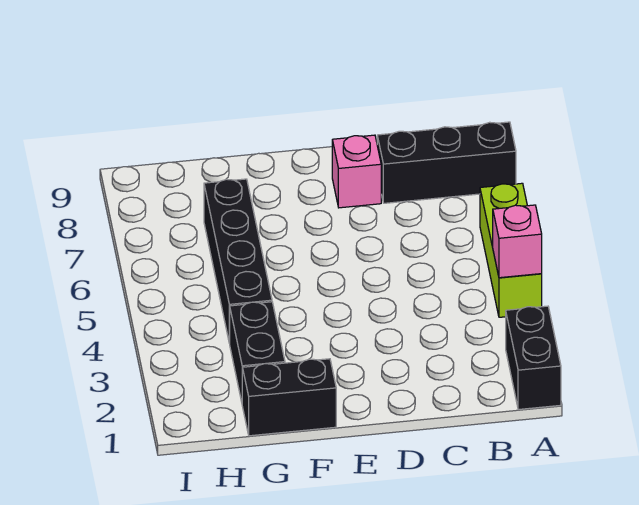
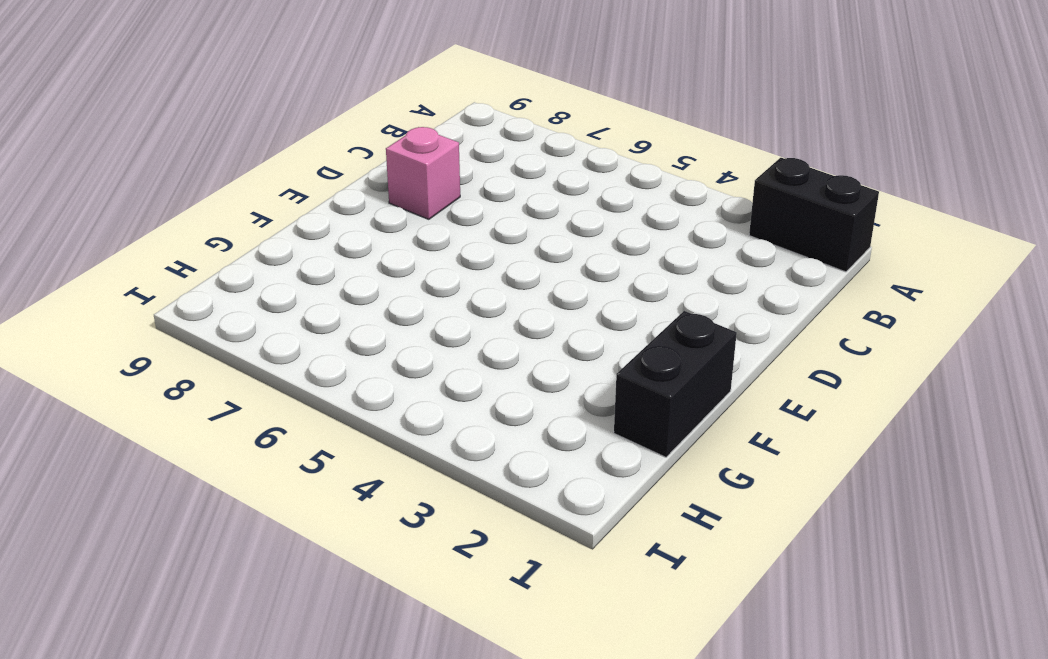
none -> lime brick A4:A6 level 1
none -> black brick A8:C8 level 1

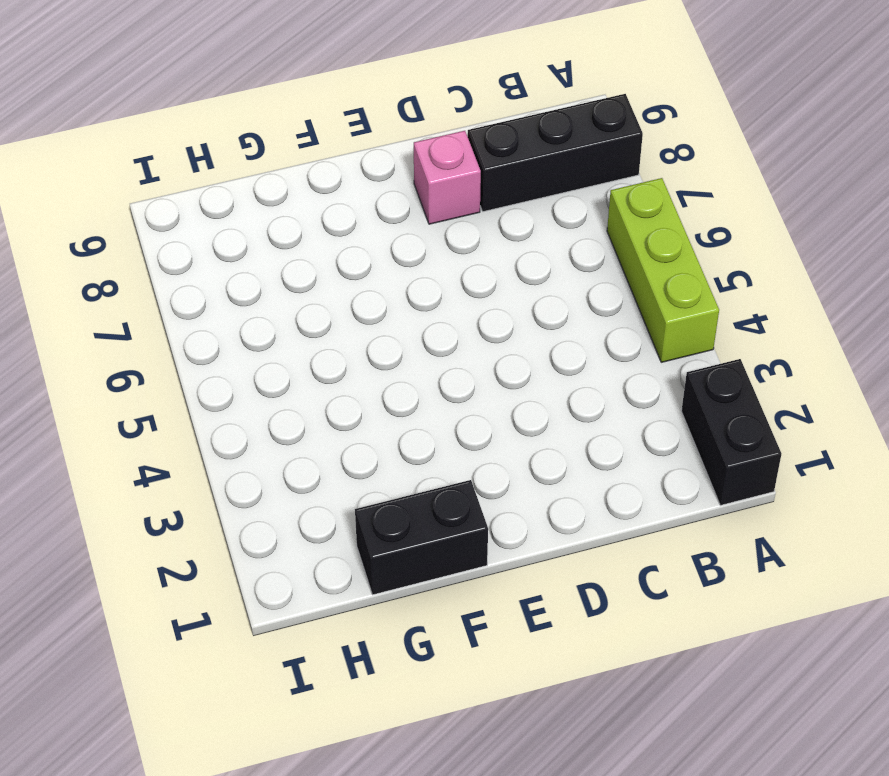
none -> black brick G2:G3 level 1
none -> black brick G4:G7 level 1

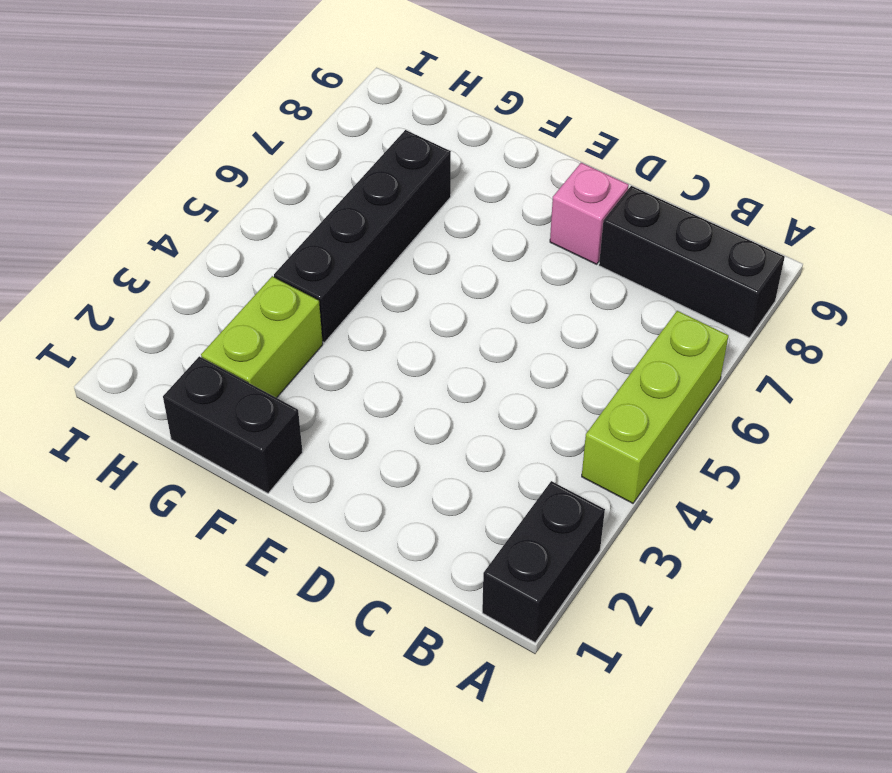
lime brick G2:G3 level 1 -> black brick G2:G3 level 1
none -> pink brick A4 level 2

